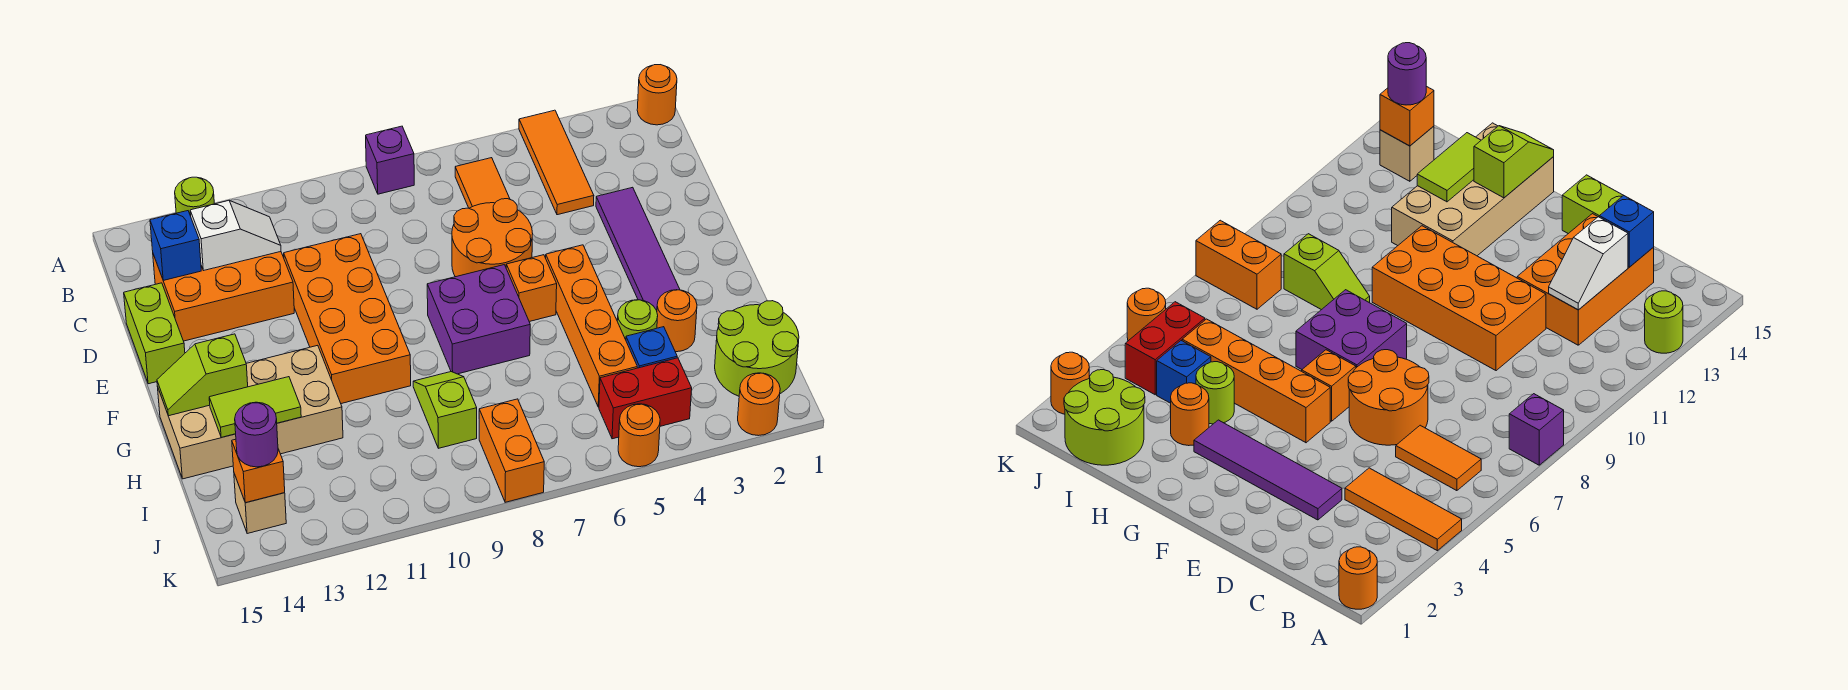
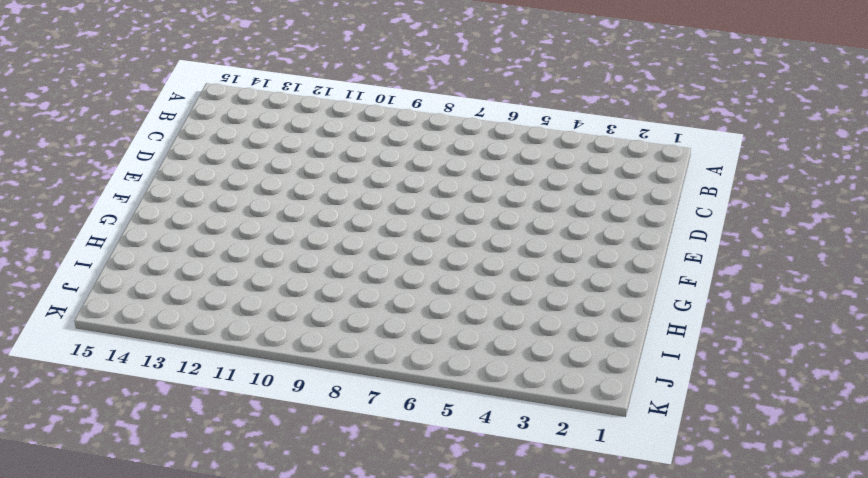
none -> orange round brick A1 level 1
none -> orange tile A4:C4 level 1
none -> purple brick A8 level 1
none -> lime round brick A13 level 1

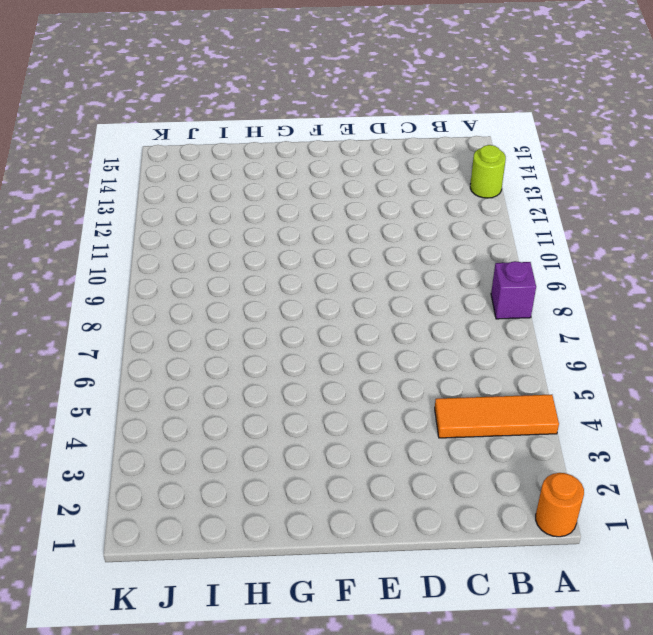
none -> orange tile B6:C6 level 1
none -> orange brick C12:D14 level 1
none -> purple tile D3:G3 level 1
none -> orange round brick D6:E7 level 1

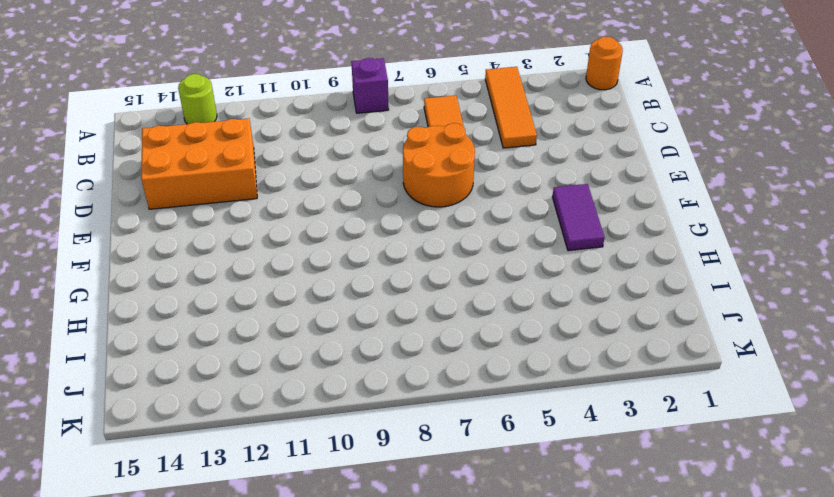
purple tile F3:G3 level 1 -> purple tile D3:G3 level 1
none -> orange brick D10:G11 level 1
none -> lime brick D15:E15 level 1
none -> orange brick F5:I5 level 1
none -> orange brick F6 level 1

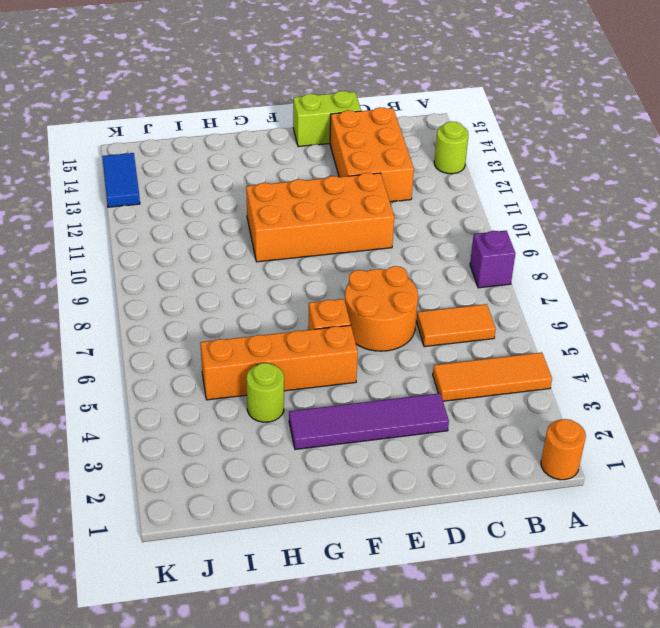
blue tile K13:K14 level 1 -> none
none -> purple brick F7:G8 level 1
none -> tan brick G12:H15 level 1
none -> orange round brick H3 level 1
none -> lime slope H9:I9 level 1 top I

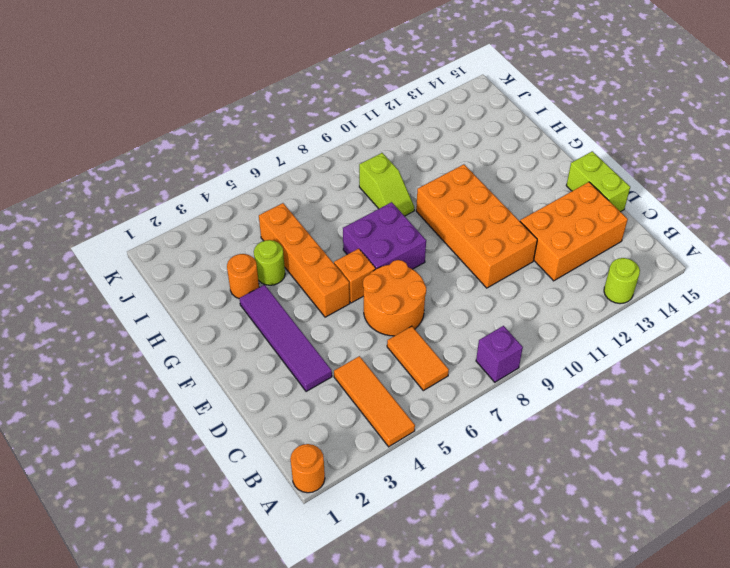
none -> tan brick G12:H15 level 1
none -> lime round brick I1:J2 level 1
none -> blue brick I4 level 1
none -> red brick J4:J5 level 1

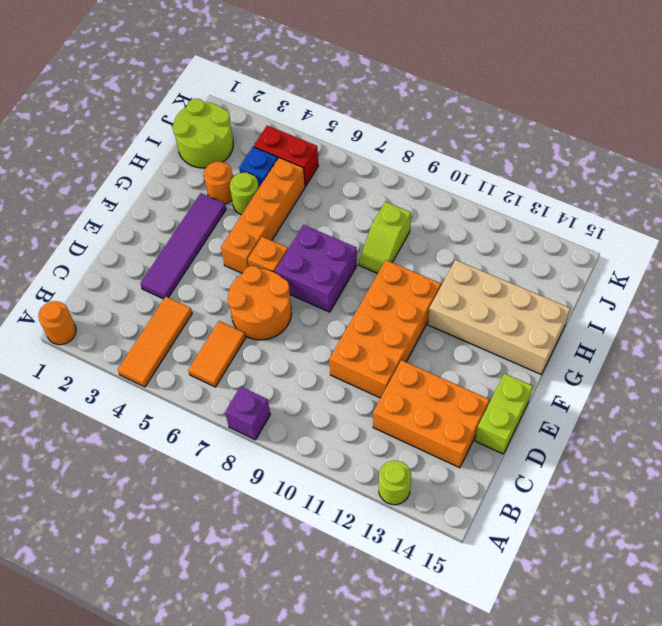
none -> orange brick J8:K8 level 1
none -> tan brick J14 level 1
none -> orange round brick K2 level 1
none -> orange round brick K5 level 1

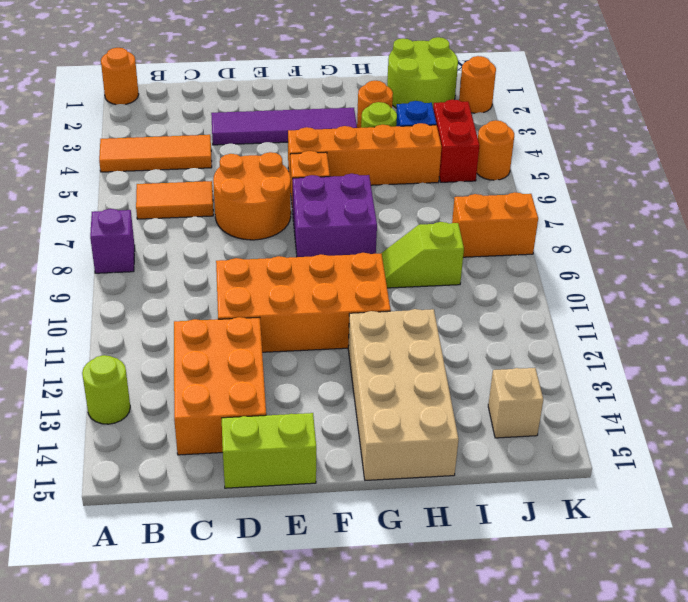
none -> white slope C12:C13 level 2 top 13
none -> blue brick C14 level 2
none -> lime slope G14:G15 level 2 top 14
none -> lime tile H13:H14 level 2

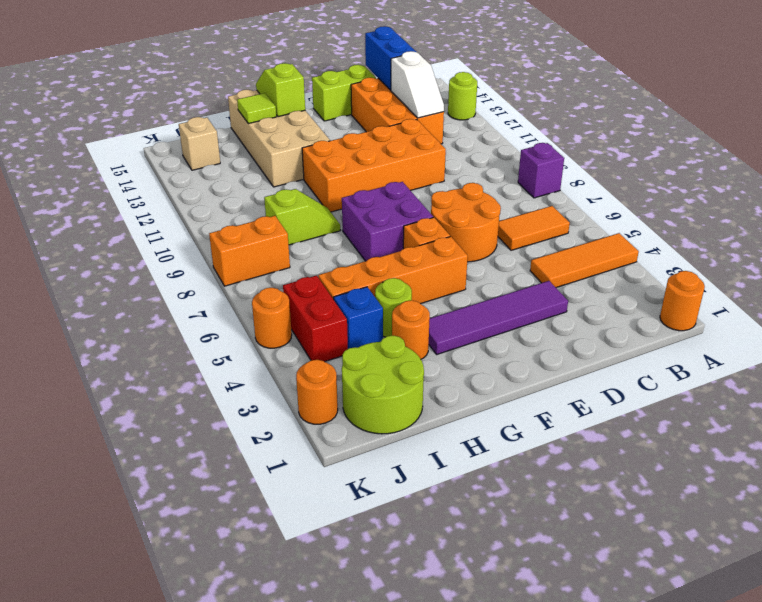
blue brick C14:C15 level 2 -> blue brick C14 level 2
lime tile H14 level 2 -> lime tile H13:H14 level 2
none -> orange brick J14 level 2
none -> purple round brick J14 level 3

